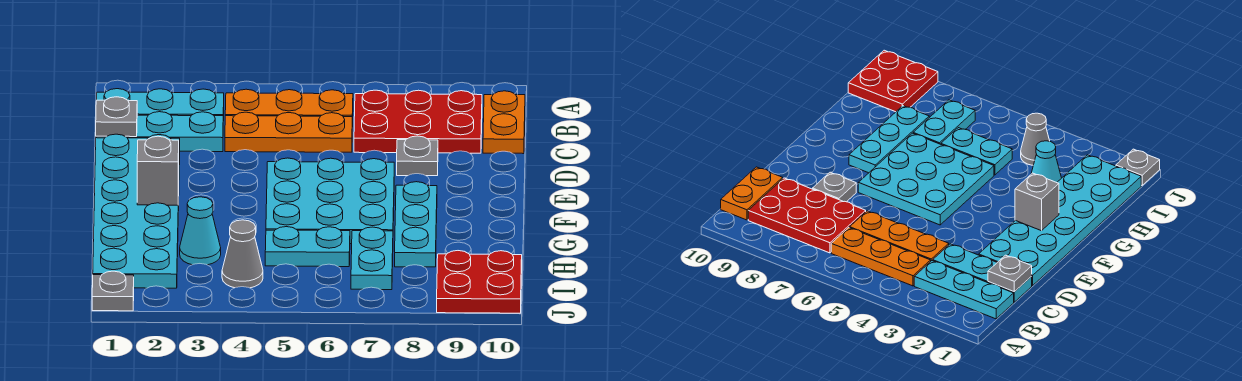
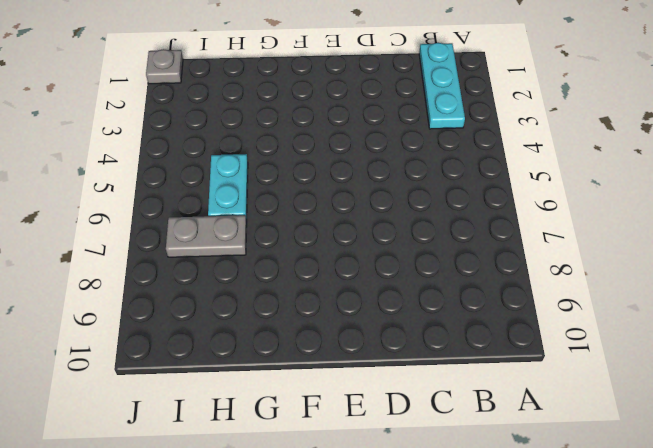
grey plate H7:I7 level 1 -> cyan plate H7:I7 level 1
none -> orange plate B4:B6 level 1
none -> red plate B7:C9 level 1
none -> orange plate B10:C10 level 1

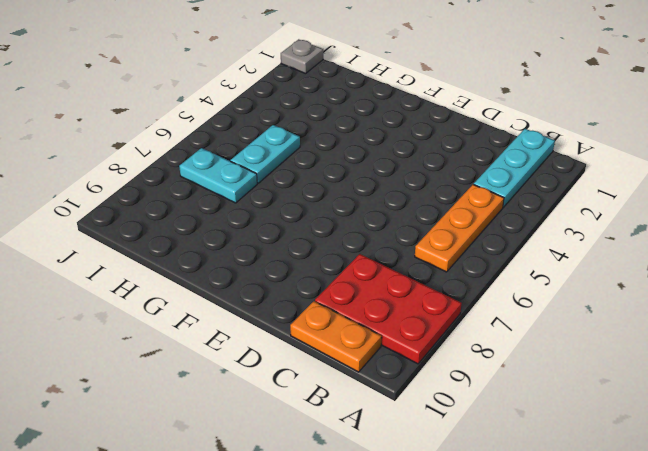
red plate A8:C9 level 1 -> red plate B7:C9 level 1
none -> cyan plate C1:C3 level 1
none -> orange plate C4:C6 level 1
none -> cyan plate D1:I2 level 1

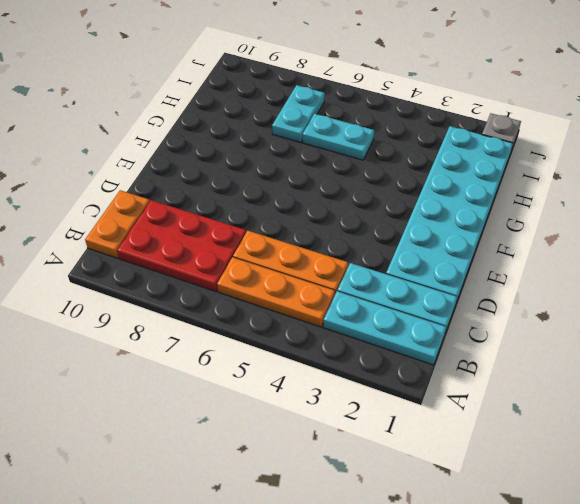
none -> grey plate D8 level 1
none -> cyan plate E5:G7 level 1
none -> cyan plate F8:H8 level 1

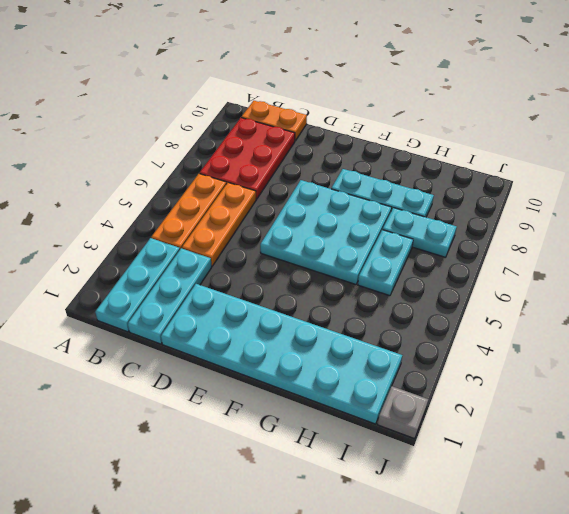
none -> grey plate D8 level 1
none -> cyan cone H3 level 1
none -> grey cone I4 level 1

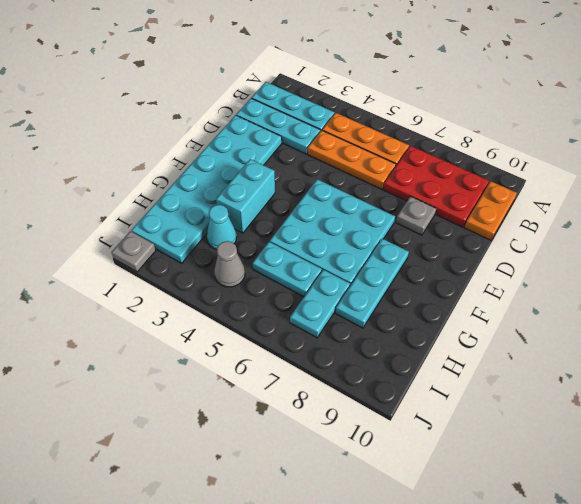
cyan brick F3:G3 level 1 -> none
none -> red plate I9:J10 level 1
none -> grey plate C1 level 2
none -> grey brick F2 level 2

